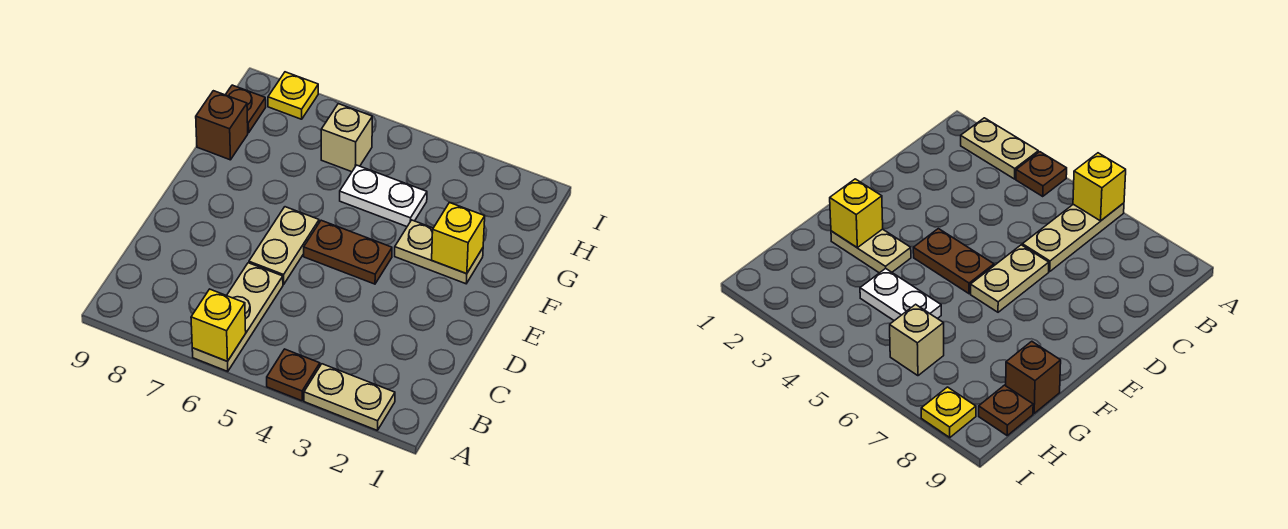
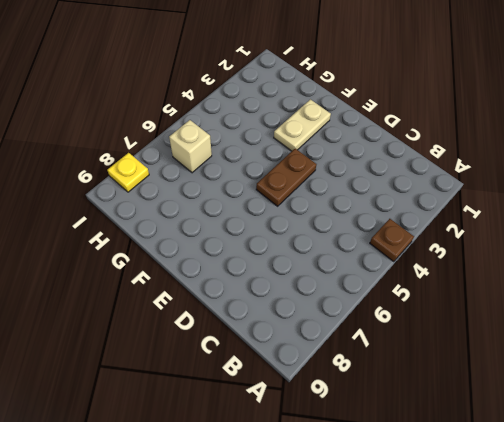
none -> tan plate A2:A3 level 1
none -> tan plate A6:C6 level 1
none -> tan plate D6:E6 level 1

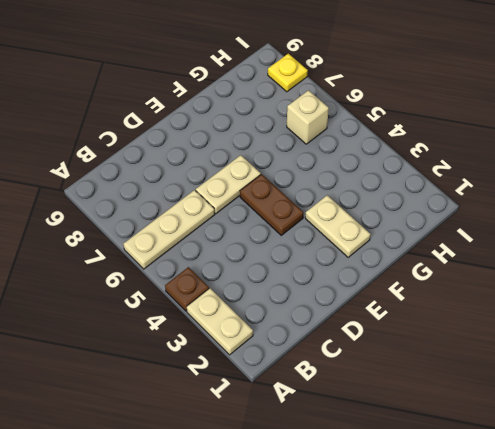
none -> white plate G4:G5 level 1
none -> brown brick G9 level 1
none -> brown plate H9 level 1

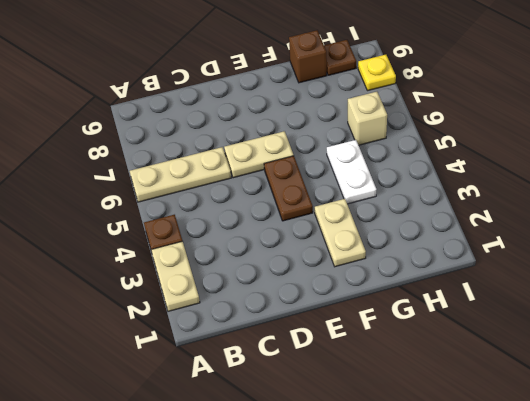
none -> yellow brick A6 level 2
none -> yellow brick F2 level 2

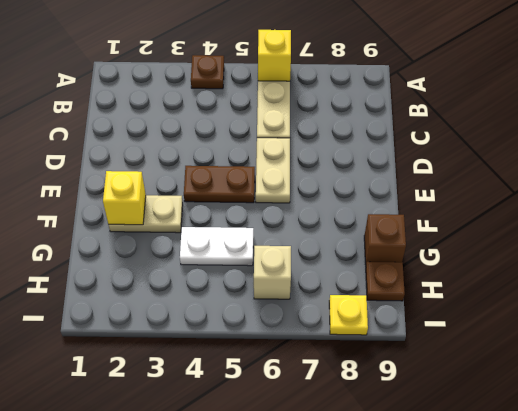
none -> tan plate A2:A3 level 1

